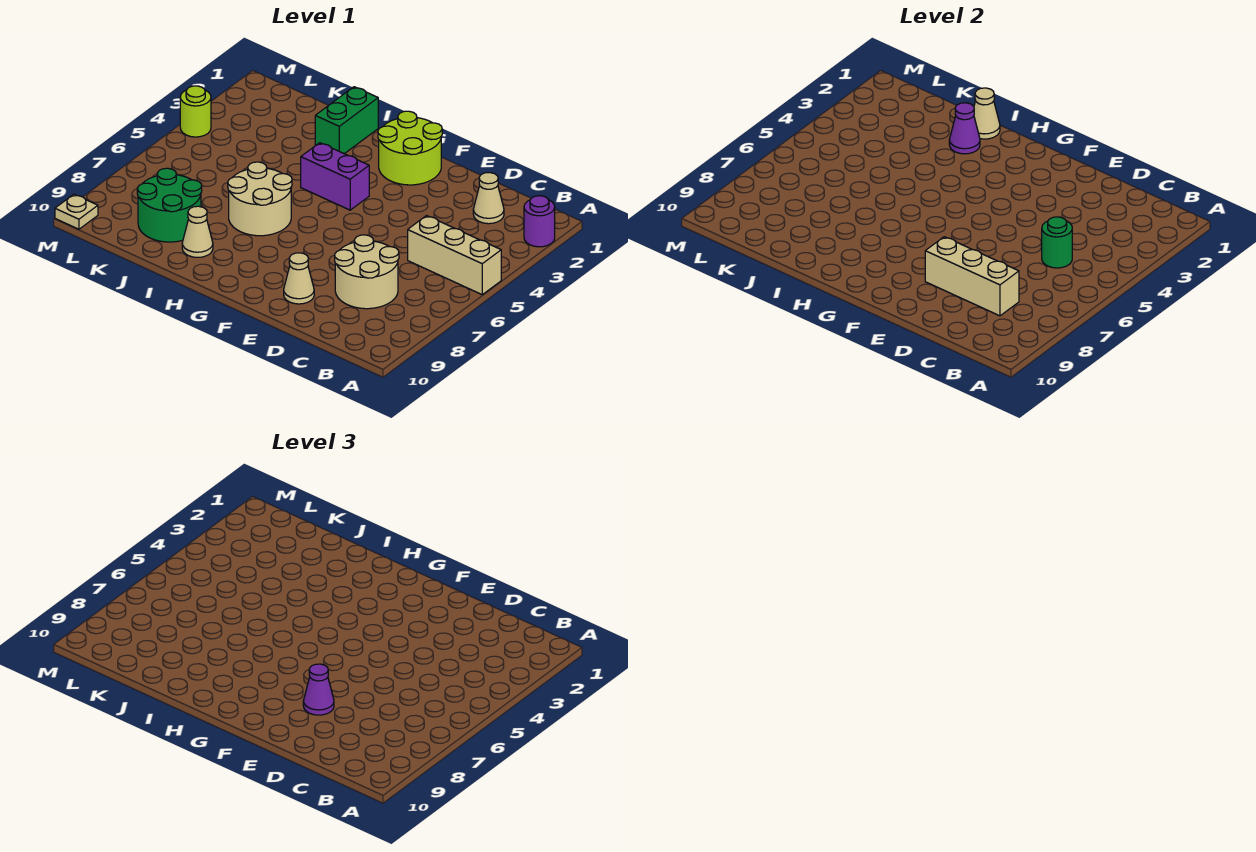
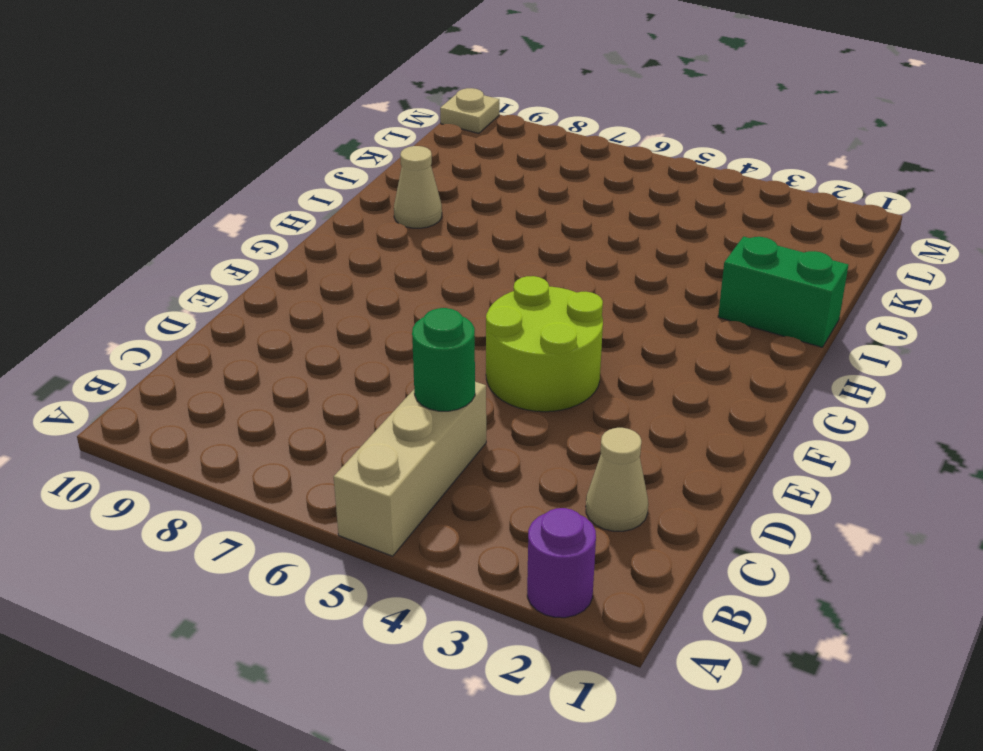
lime round brick E4:F5 level 1 -> lime round brick F1:G2 level 1
none -> tan round brick C7:D8 level 1
none -> tan cone E9 level 1
none -> purple brick G4:H4 level 1

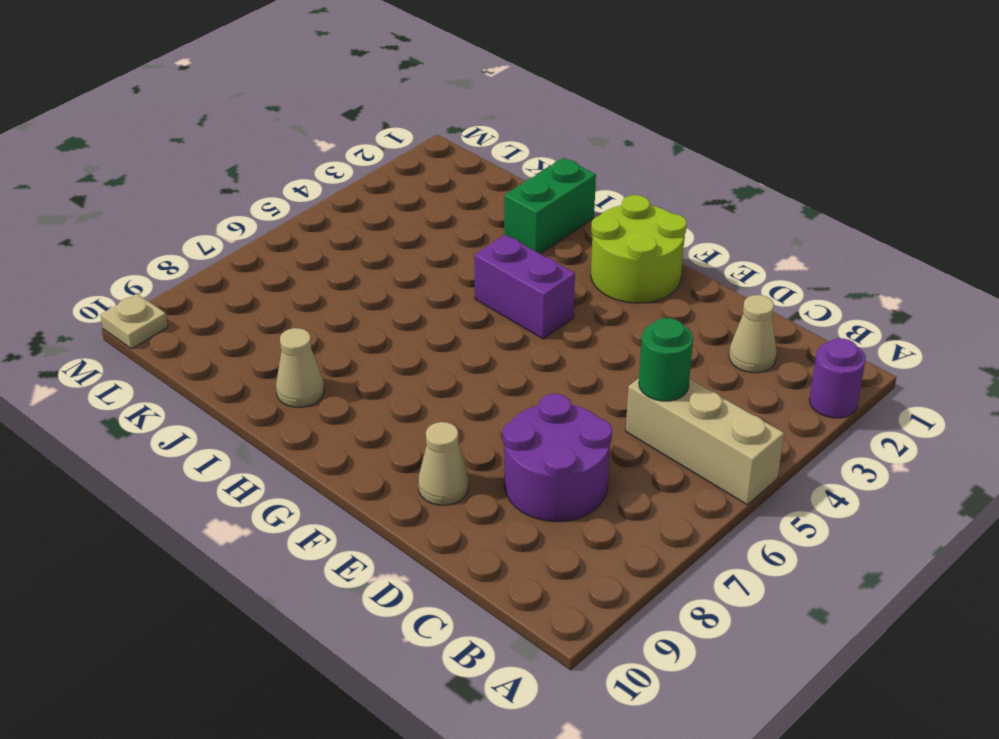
purple round brick C7:D8 level 1 -> tan round brick C7:D8 level 1
none -> tan round brick H6:I7 level 1
none -> green round brick J8:K9 level 1
none -> lime round brick M4 level 1

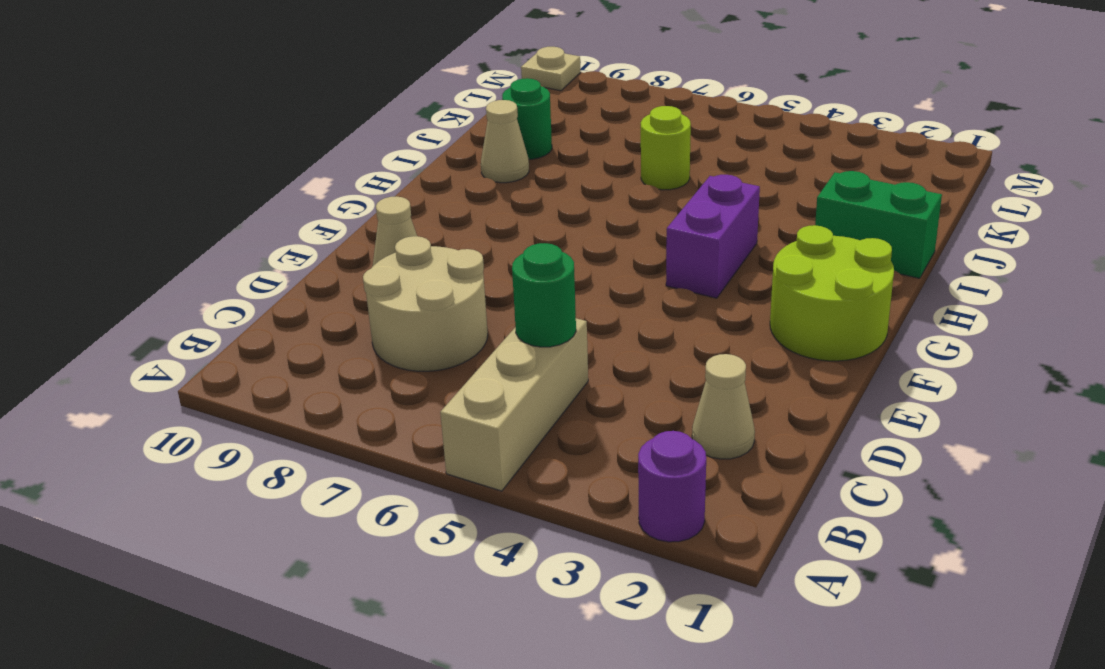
lime round brick J6 level 1 -> lime round brick M4 level 1
green round brick J9 level 1 -> green round brick J8:K9 level 1
none -> tan round brick H6:I7 level 1
none -> tan brick C8:E8 level 2
none -> tan cone I1 level 2

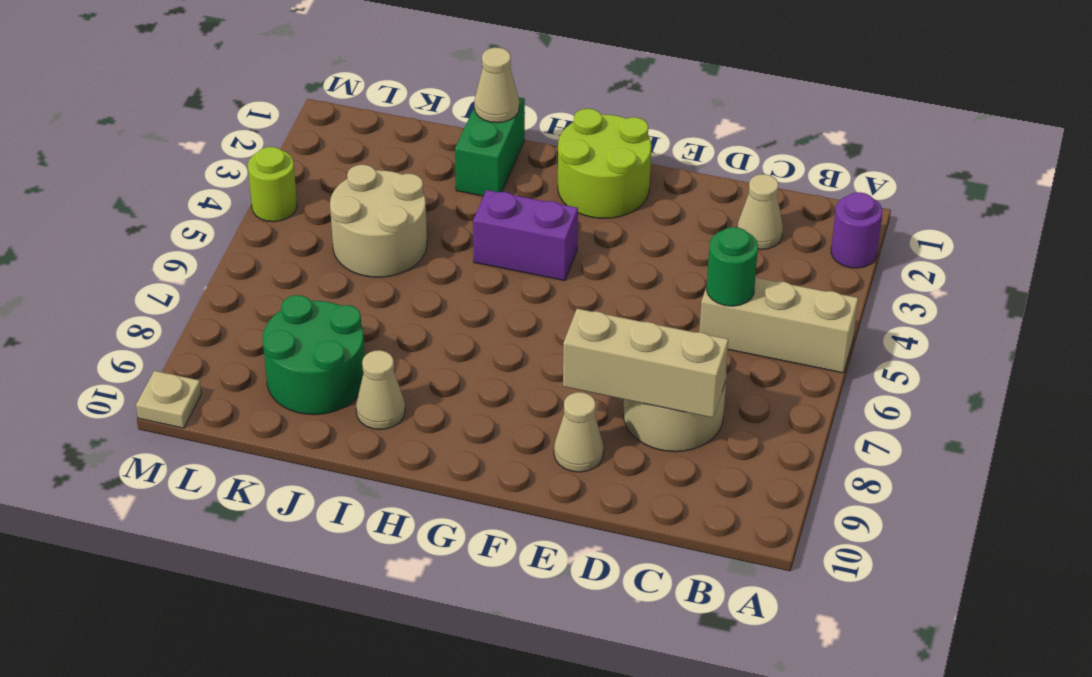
tan round brick J4:K5 level 1 -> tan round brick H6:I7 level 1
none -> purple cone I2 level 2
none -> purple cone E8 level 3

